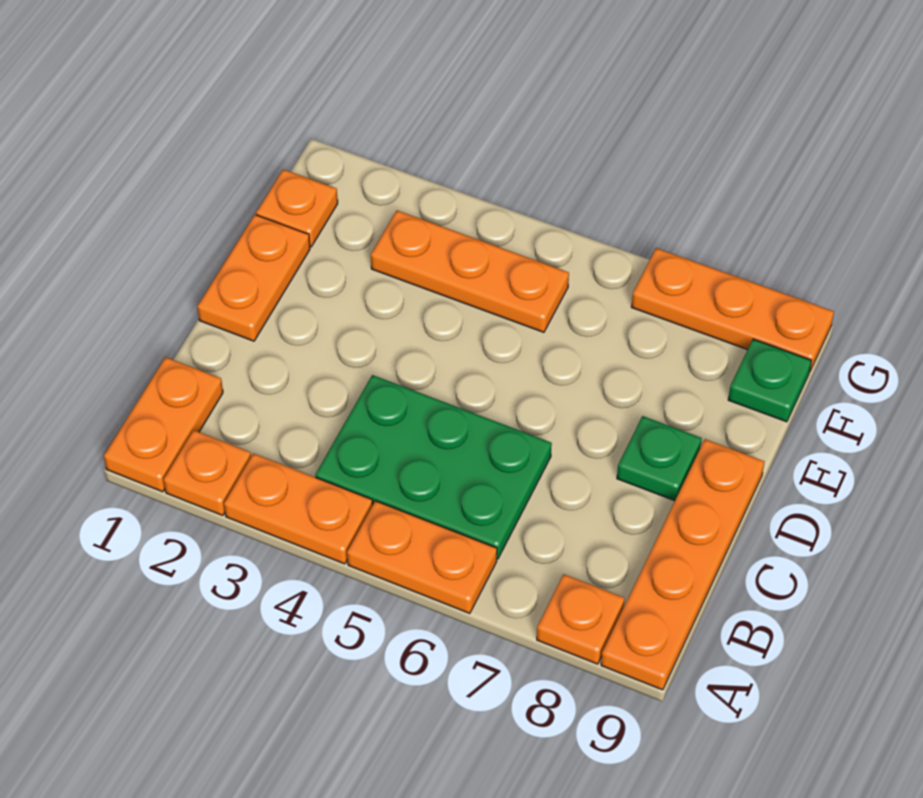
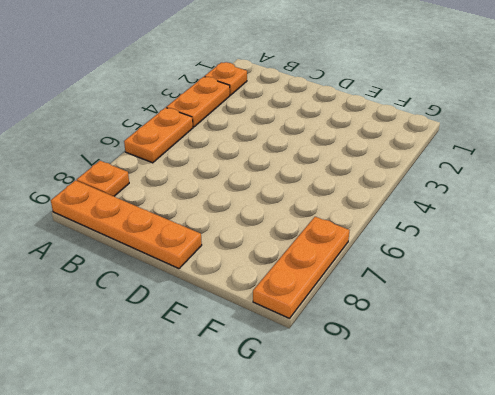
none -> orange plate A1:B1 level 1
none -> green plate B4:C6 level 1
none -> orange plate D1:E1 level 1

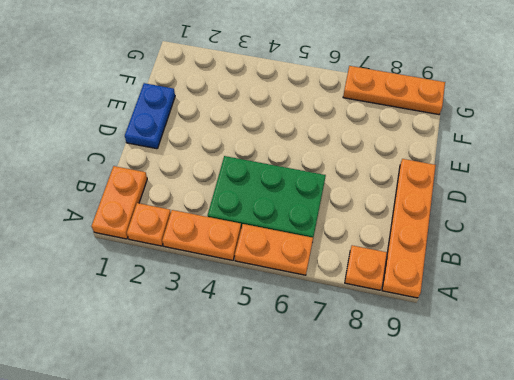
blue plate D1:E1 level 1 -> orange plate D1:E1 level 1
none -> green plate D8 level 1
none -> orange plate F1 level 1
none -> orange plate F3:F5 level 1

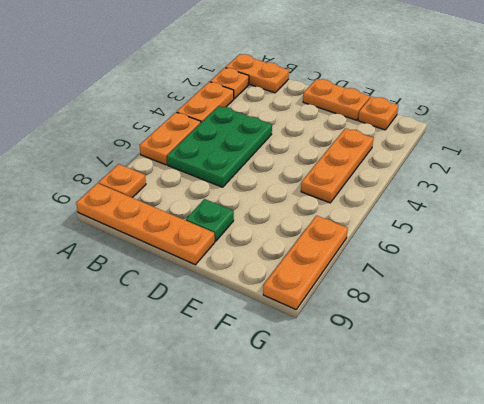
none -> green plate F9 level 1

